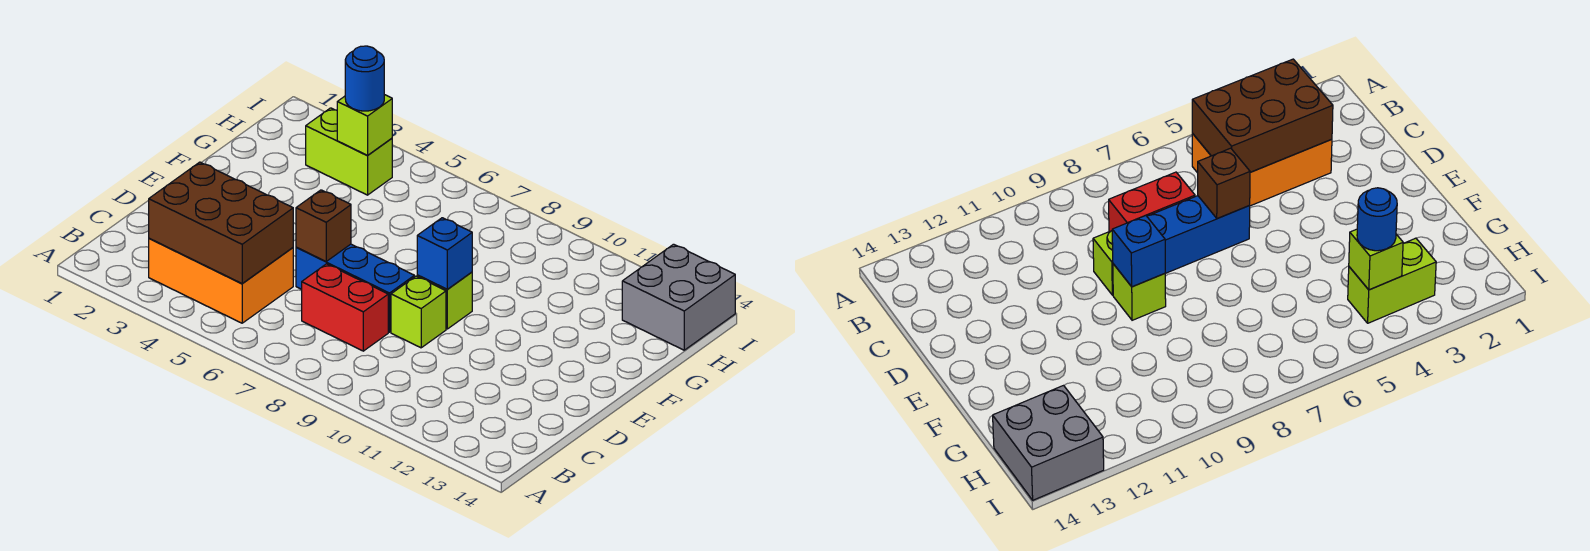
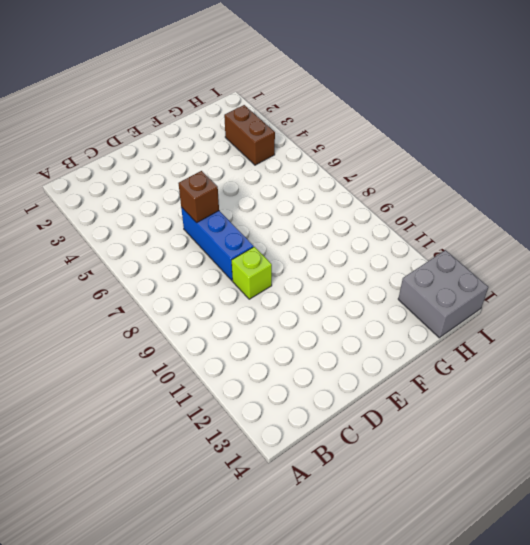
brown brick H3:H4 level 1 -> lime brick H3:H4 level 1
none -> orange brick B3:C5 level 1
none -> red brick C7:C8 level 1
none -> lime brick E9 level 1

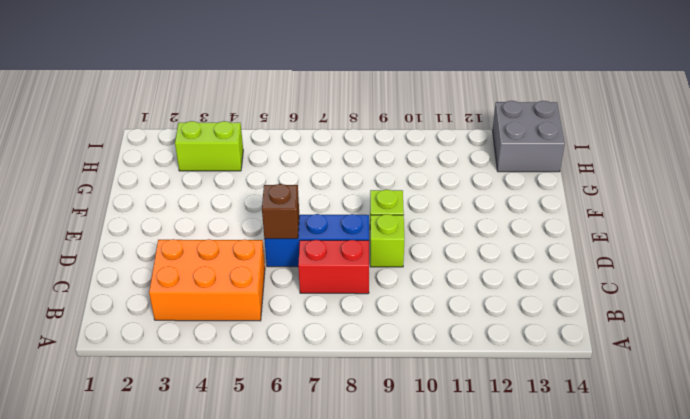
none -> brown brick B3:C5 level 2
none -> blue brick E9 level 2
none -> lime brick H4 level 2

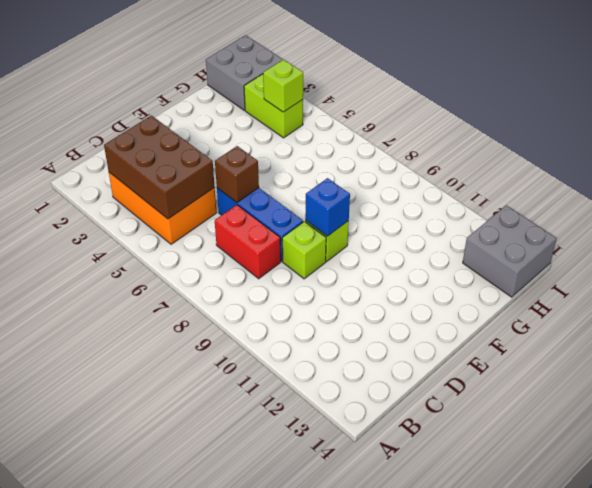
grey brick H1:I2 level 1 -> none
none -> blue round brick H4 level 3

